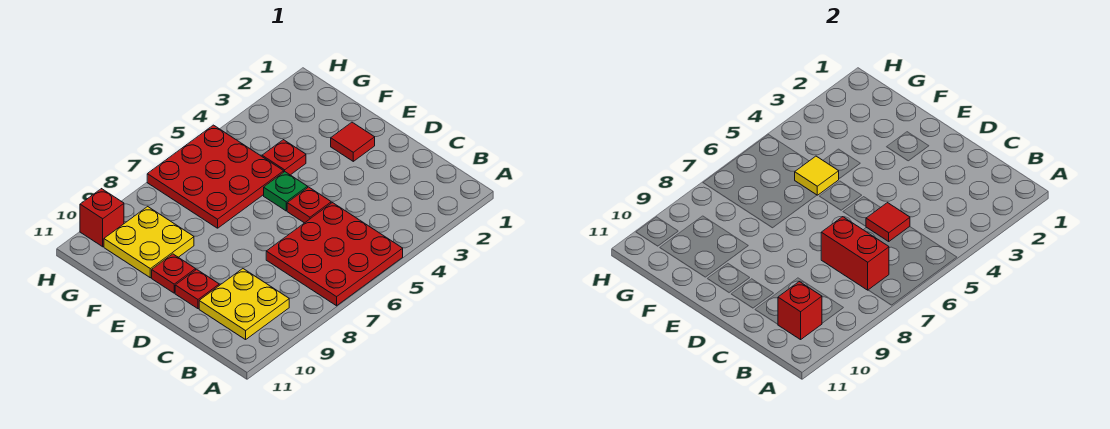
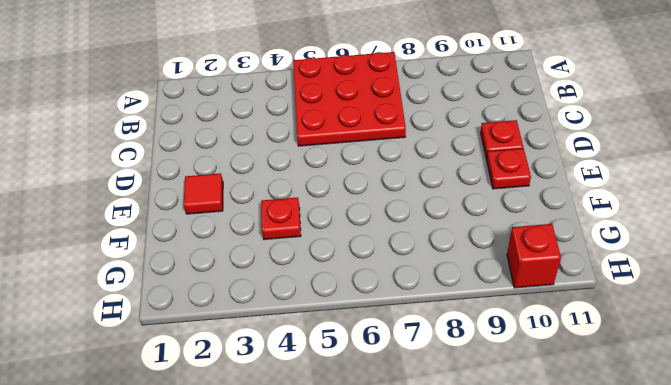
none -> yellow plate B9:C10 level 1
none -> red plate D5 level 1
none -> green plate E5 level 1

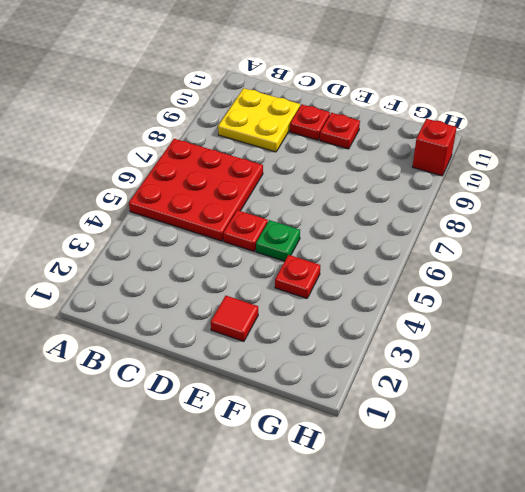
none -> red plate F5:H7 level 1
none -> yellow plate F9:G10 level 1
none -> red brick B7:C7 level 2

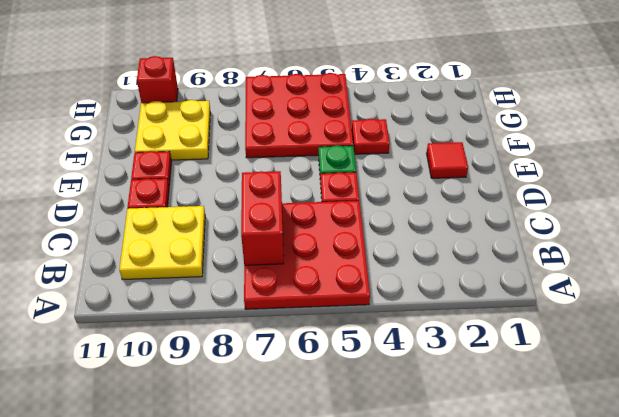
none -> red brick B10 level 2
none -> red tile C5 level 2
none -> yellow tile F5 level 2

